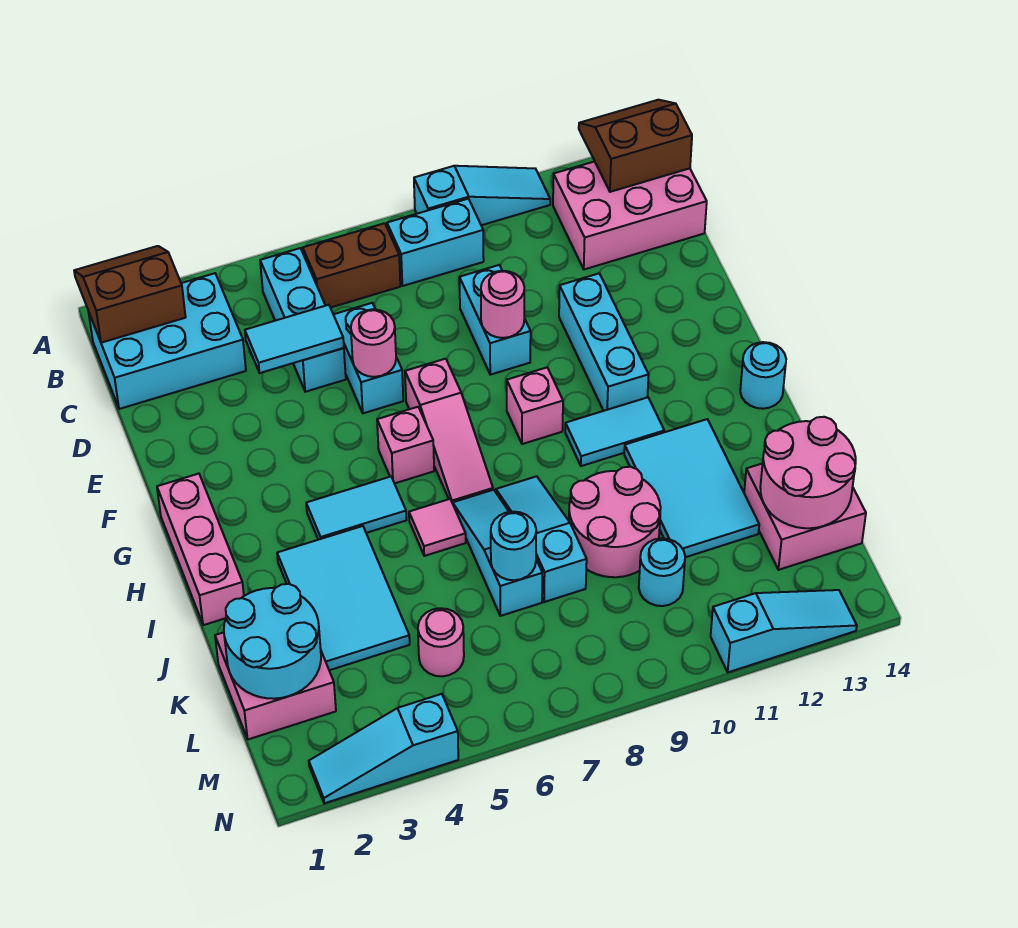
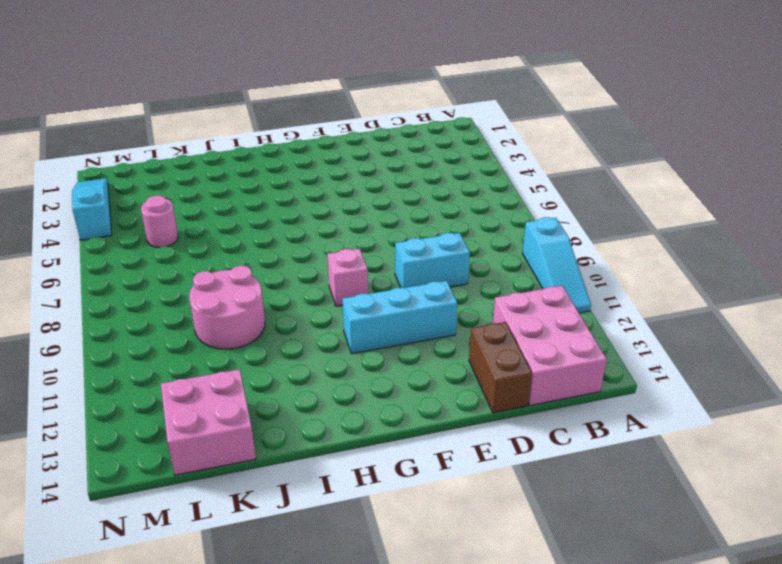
brown brick D13:D14 level 1 -> brown brick B6:B7 level 1
none -> cyan brick B1:C3 level 1
none -> cyan brick B5:D5 level 1
none -> cyan brick B8:B9 level 1
none -> cyan brick D6:E6 level 1

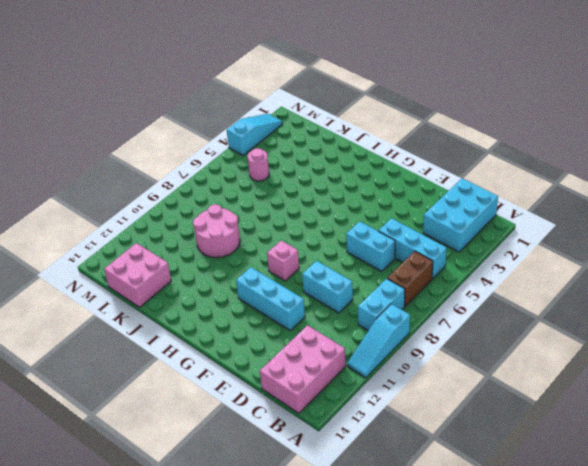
none -> pink slope F7:H7 level 1 top F
none -> pink brick G1:I1 level 1
none -> pink brick G6 level 1
none -> cyan tile H4:H5 level 1

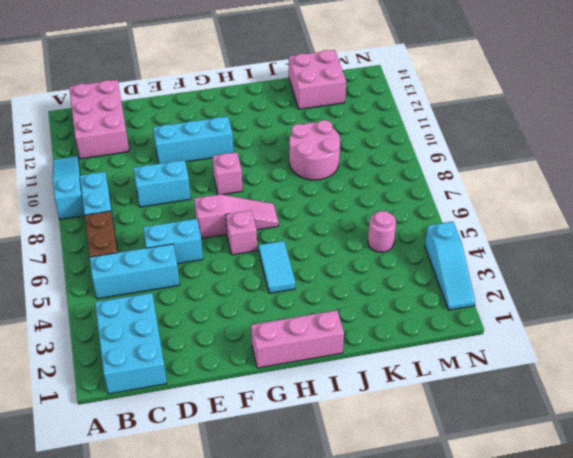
none -> cyan tile H10:H11 level 1
none -> cyan round brick H14 level 1
none -> cyan tile I3:K4 level 1
none -> pink tile I6 level 1

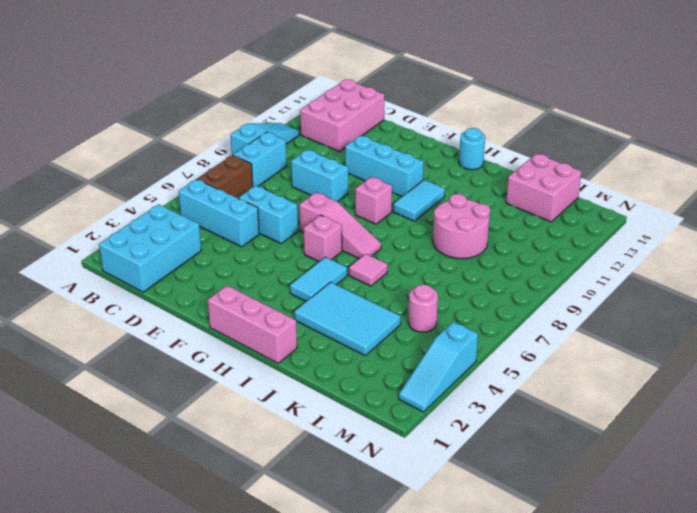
none -> cyan slope I7:K7 level 1 top K
none -> cyan slope I8:K8 level 1 top K
none -> cyan tile I11:K12 level 1
none -> pink brick K1:L2 level 1

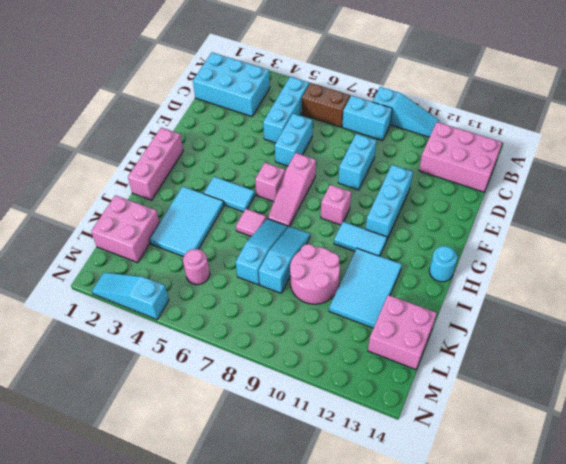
none -> cyan round brick L10 level 1
none -> cyan slope N11:N13 level 1 top 11
none -> brown slope A1:B2 level 2 top B
none -> brown slope A13:B14 level 2 top B

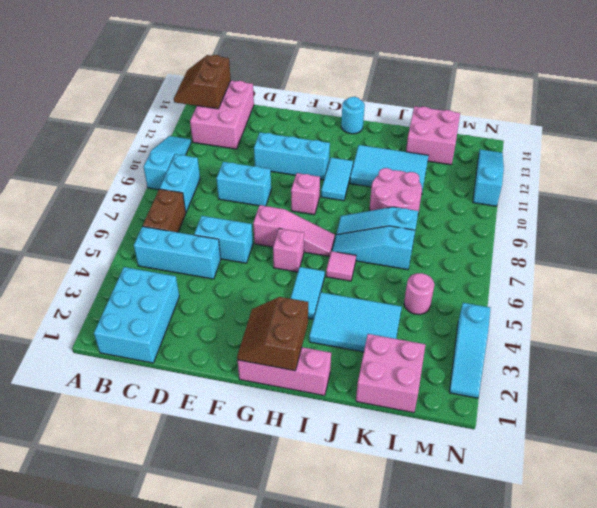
brown slope G1:H2 level 2 top H -> brown slope A1:B2 level 2 top B
none -> cyan round brick L10 level 1
none -> cyan tile D4:D5 level 2
none -> pink round brick E6 level 2
none -> pink round brick E9 level 2

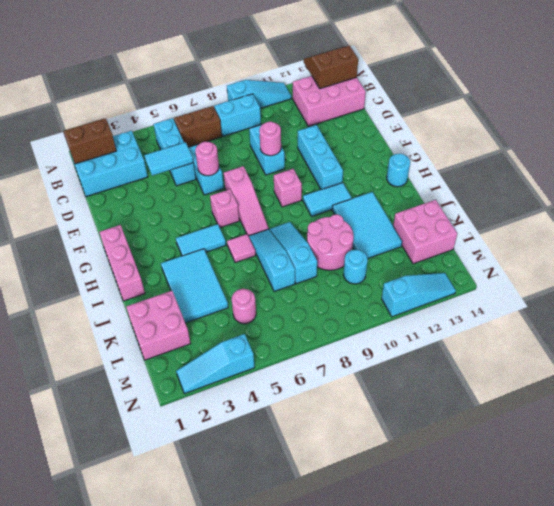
none -> cyan round brick K1:L2 level 2
none -> cyan round brick K7 level 2
none -> pink round brick K13:L14 level 2

